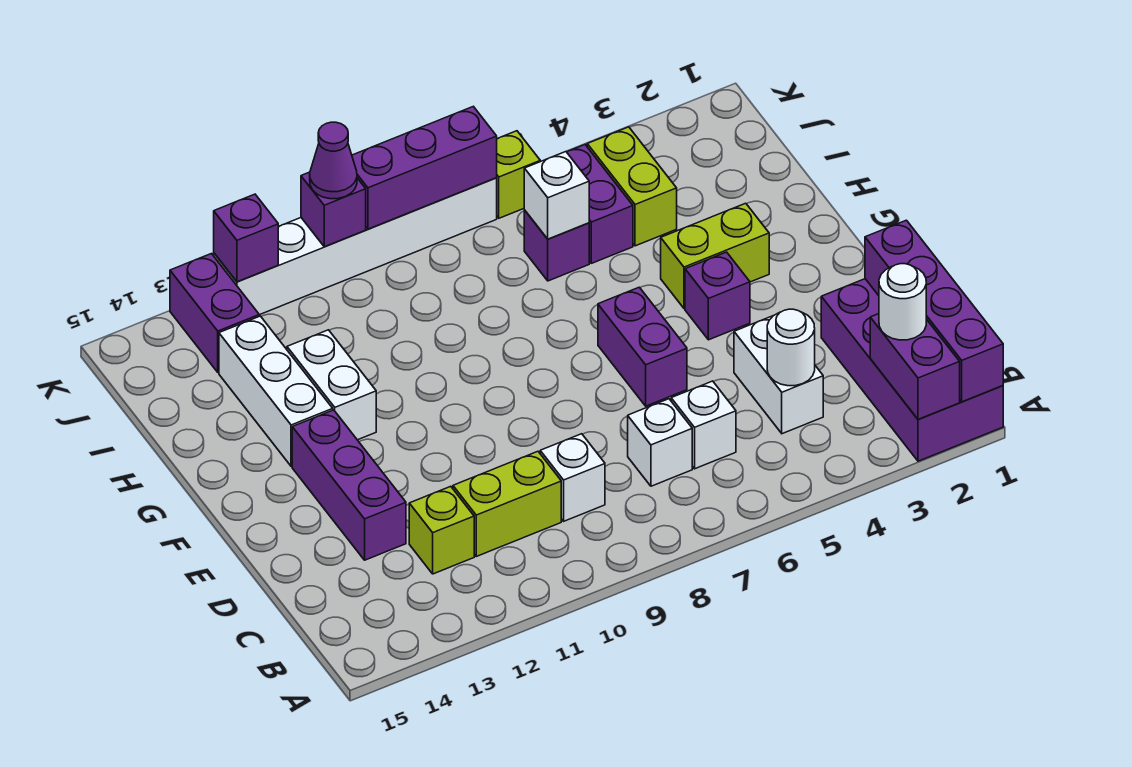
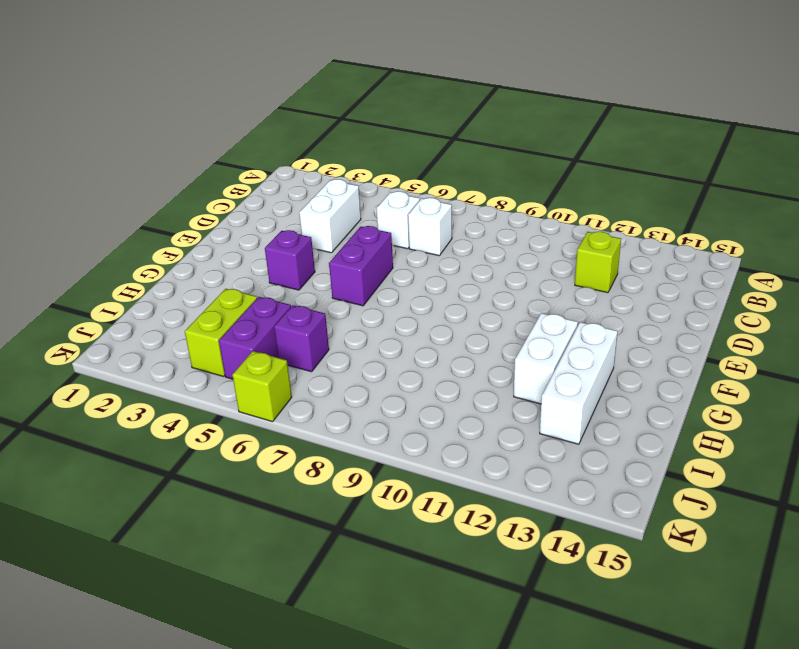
none -> purple brick A1:D2 level 1
none -> white brick C9 level 1
none -> lime brick C10:C11 level 1

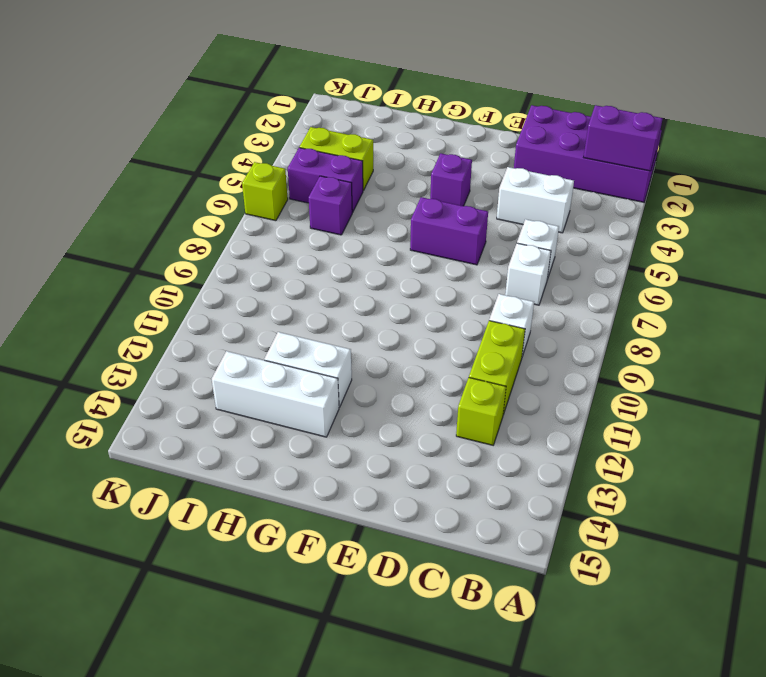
none -> purple brick D13:F13 level 1
none -> lime brick G3:G4 level 1
none -> purple brick J13:K13 level 1

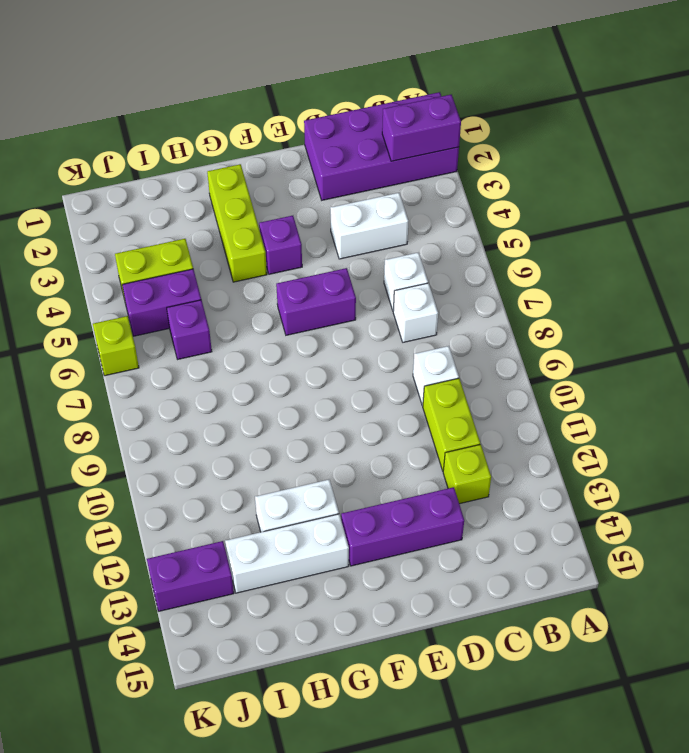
lime brick G2:G4 level 1 -> lime brick G3:G4 level 1
none -> white brick K7:K12 level 1
none -> purple brick A1:D1 level 2
none -> white round brick C4 level 2

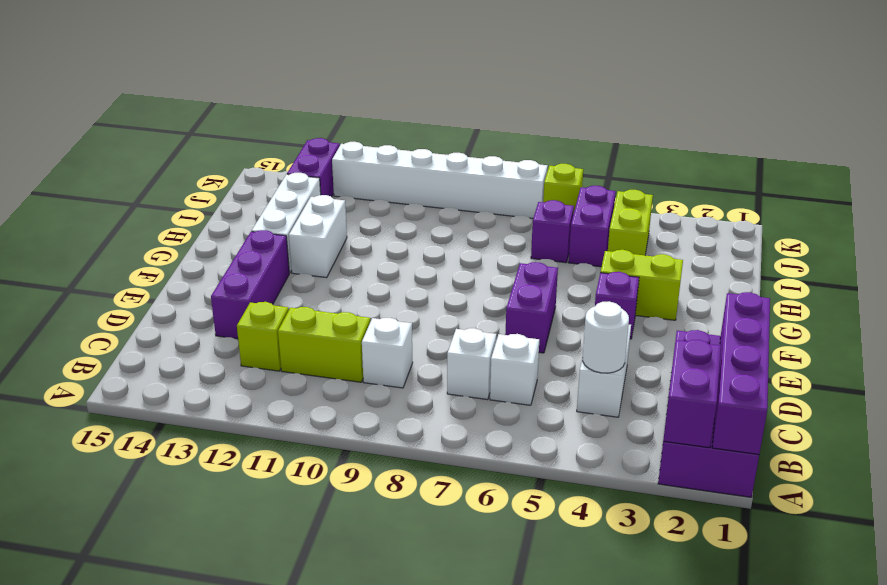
none -> white brick I6 level 2
none -> purple brick K7:K9 level 2
none -> purple brick K10 level 2

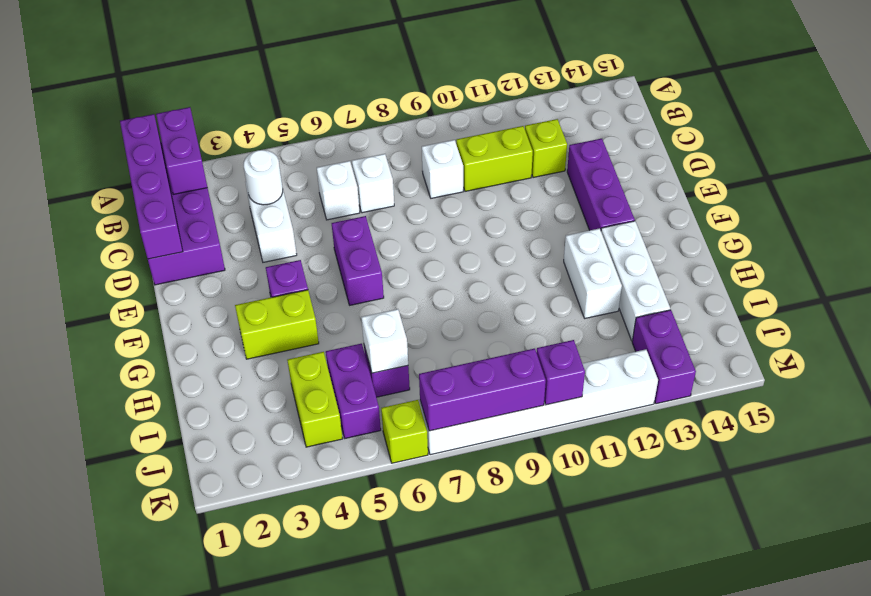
none -> purple brick K12 level 2
none -> white round brick B2 level 3
none -> purple cone K10 level 3

